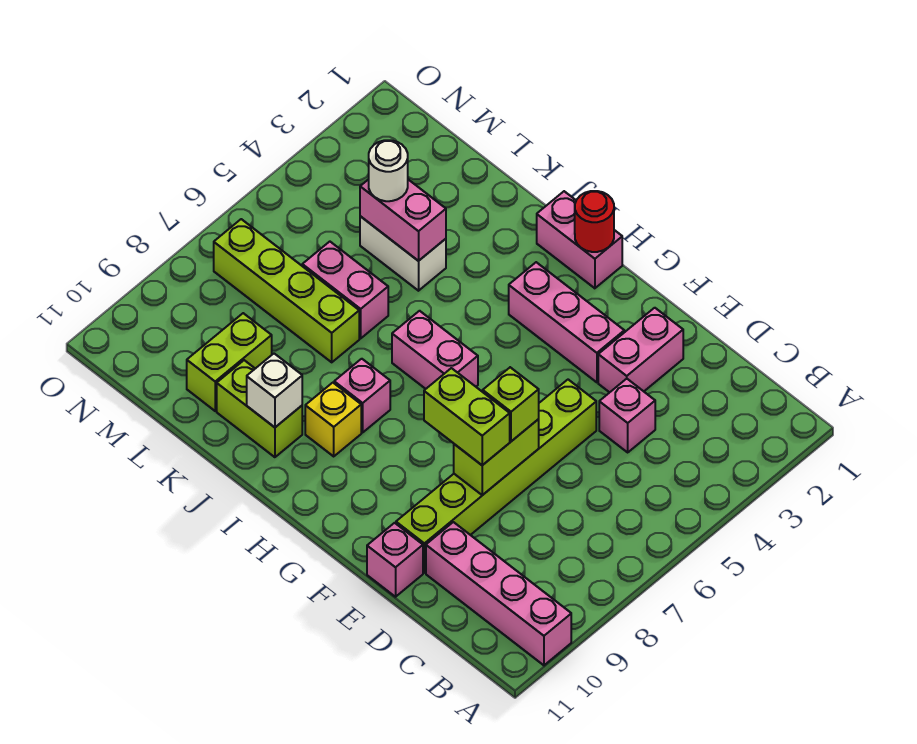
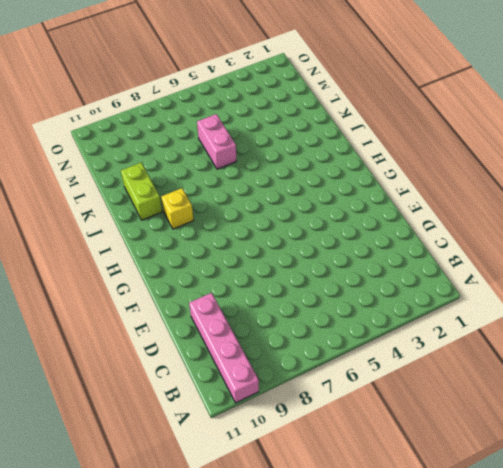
none -> pink brick D4 level 1
none -> pink brick E2:E3 level 1
none -> lime brick E5:E10 level 1

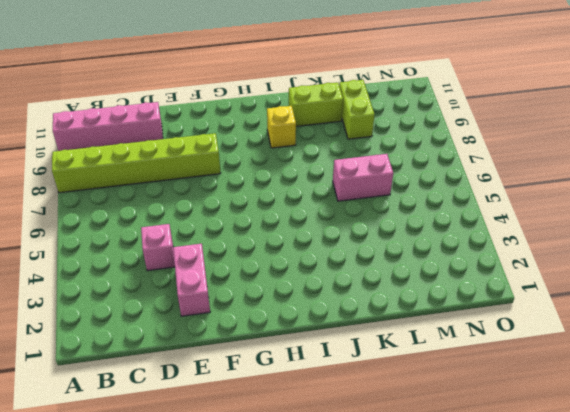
lime brick A8:F8 level 1 -> lime brick E5:E10 level 1
none -> pink brick E11 level 1
none -> pink brick F3:H3 level 1
none -> pink brick H1:I1 level 1

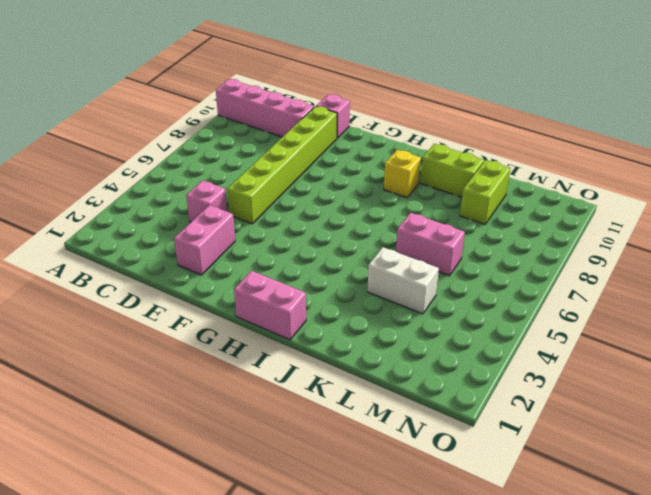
none -> pink brick F3:H3 level 1
none -> pink brick H6:I6 level 1
none -> pink brick I8 level 1

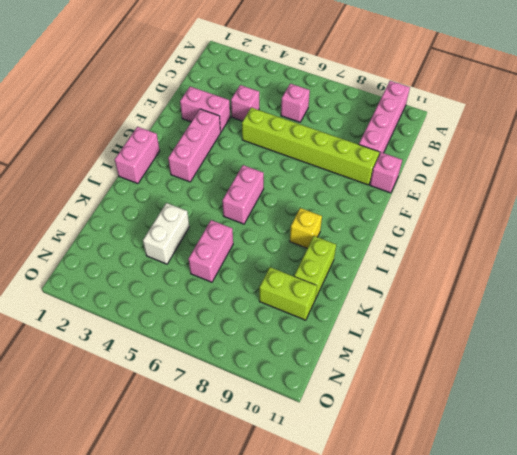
pink brick C6 level 1 -> pink brick I8 level 1
none -> lime brick K7:N7 level 1
none -> lime brick E7:E8 level 2
none -> red round brick H1 level 2

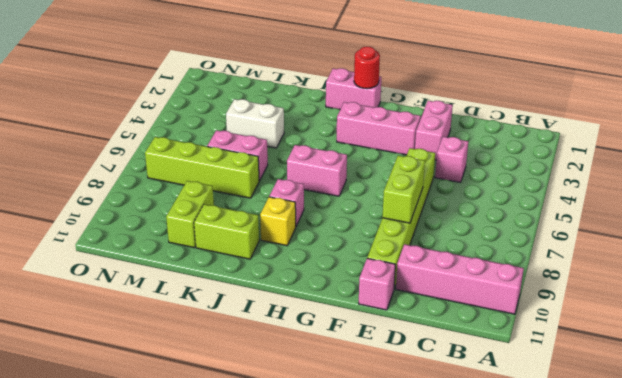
none -> white brick J10 level 2
none -> pink brick K4:L4 level 2
none -> lime brick E7 level 3

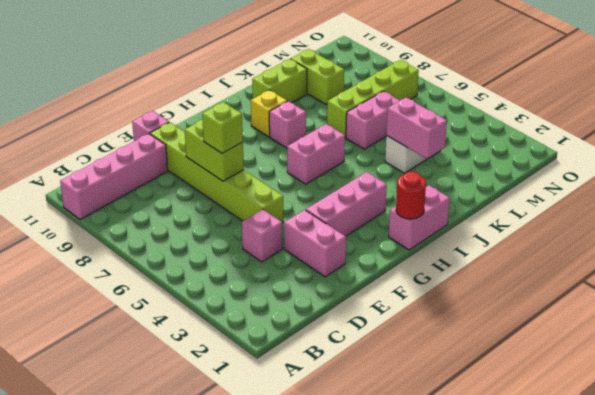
pink brick K3:K4 level 2 -> pink brick K4:L4 level 2
none -> white brick J10 level 2
none -> lime brick E8:F8 level 3
none -> white round brick L4 level 3

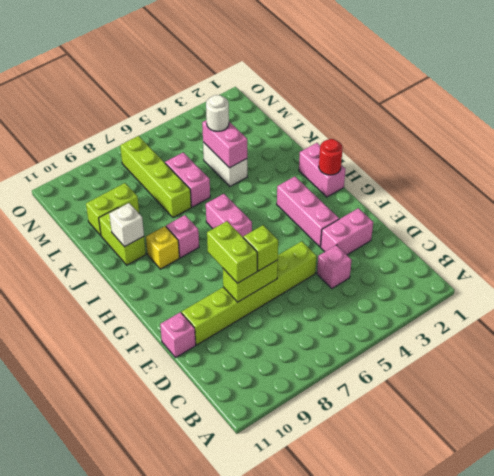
none -> pink brick A10:D10 level 1

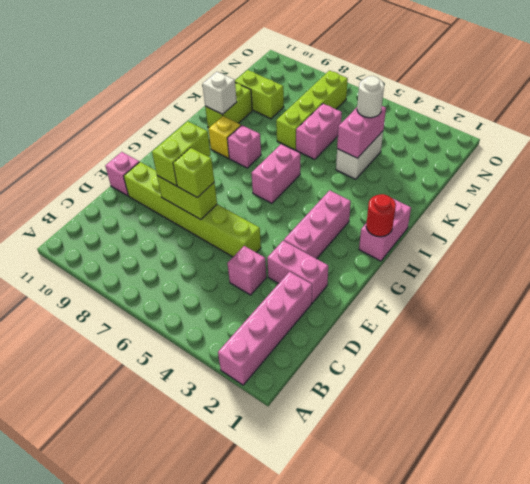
pink brick A2:D2 level 1 -> pink brick A10:D10 level 1

